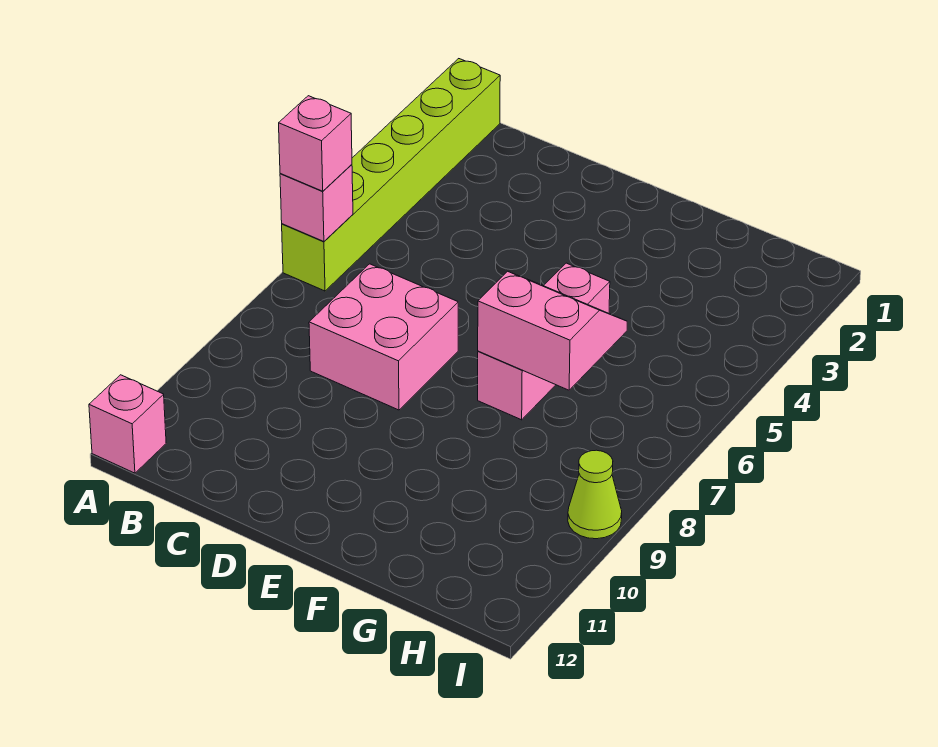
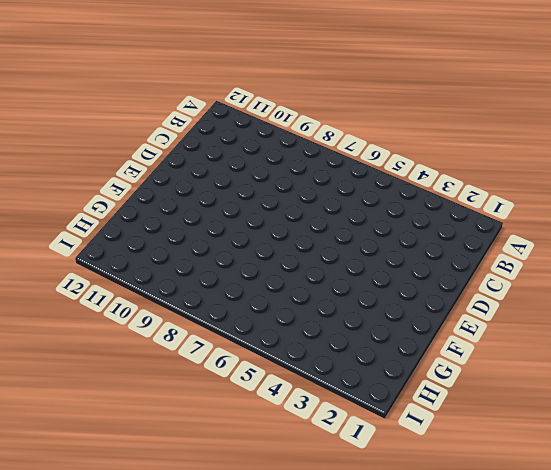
none -> lime brick A1:A6 level 1
none -> pink brick A12 level 1

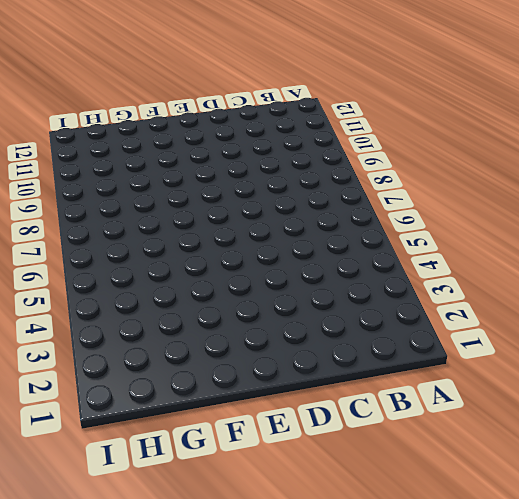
none -> lime brick A1:A6 level 1
none -> pink brick A12 level 1

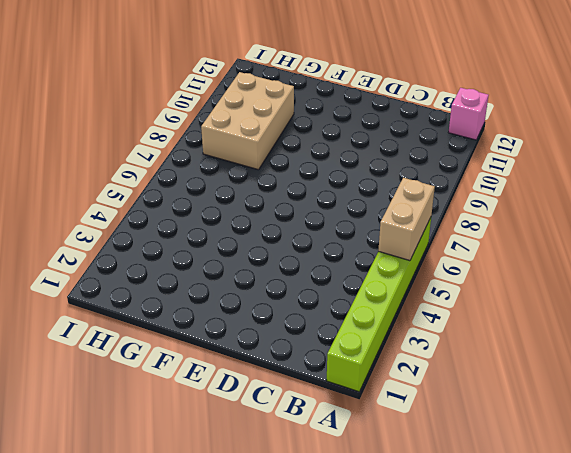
tan brick A5:A6 level 2 -> pink brick A6 level 2
tan brick G8:H10 level 1 -> none
none -> pink brick C7:D8 level 1
none -> pink brick F5:F7 level 1

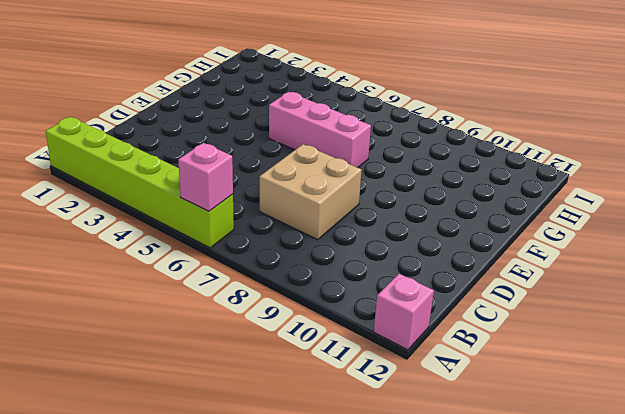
tan brick C7:D8 level 1 -> pink brick C7:D8 level 1
none -> lime cone I9 level 1
none -> pink slope F6:G7 level 2 top 7

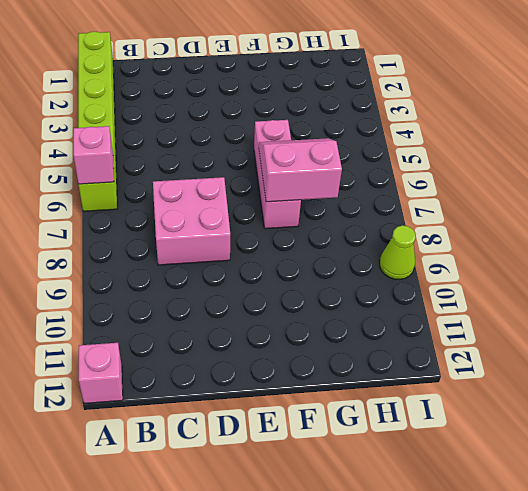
none -> pink brick A6 level 3

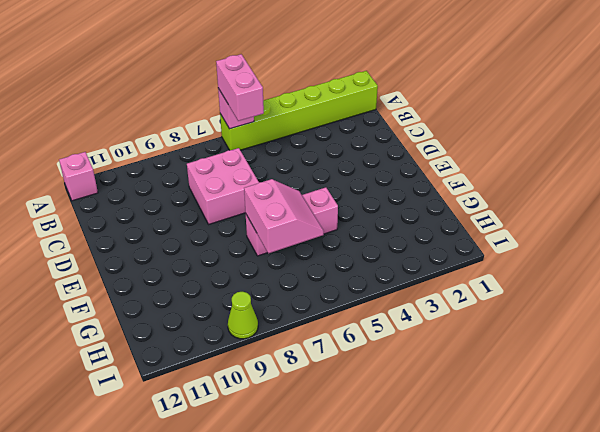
pink brick A6:B6 level 3 -> pink brick A6 level 3

